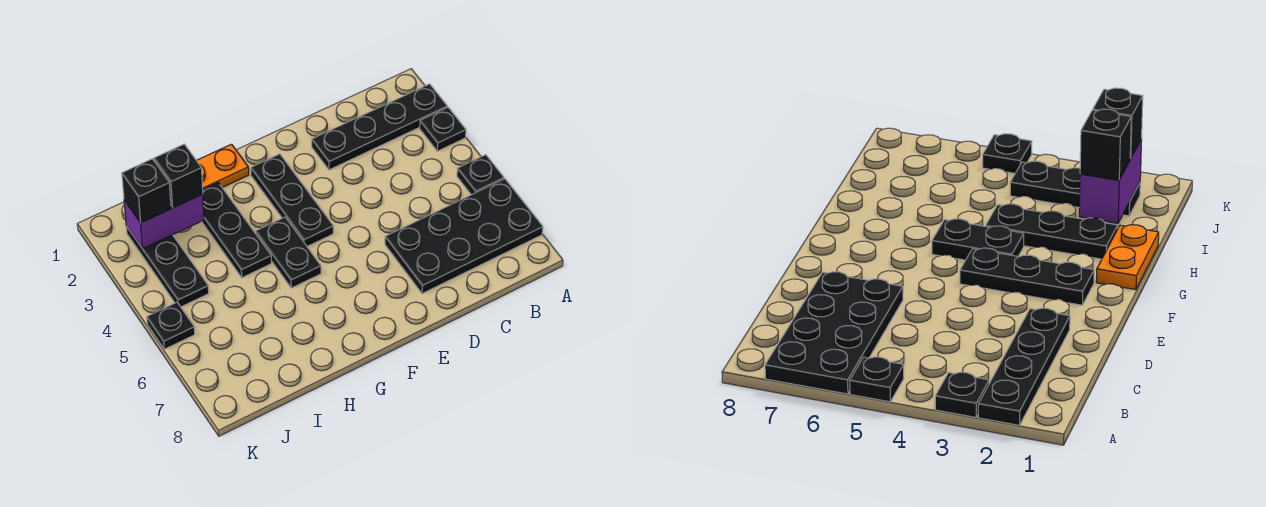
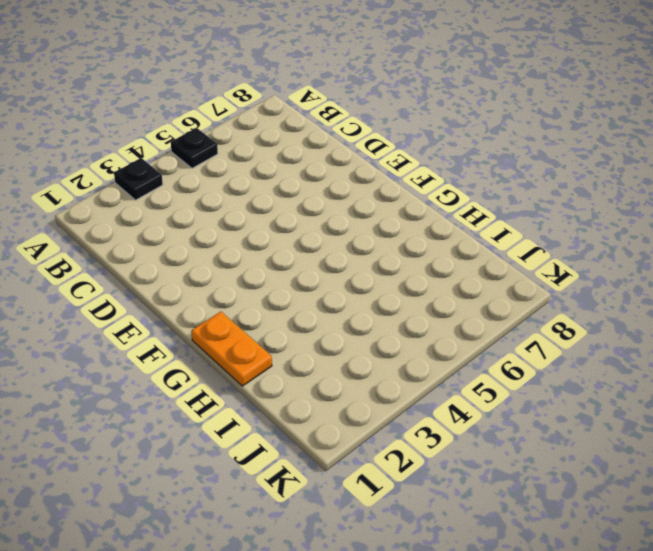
none -> black plate A2:D2 level 1
none -> black plate A6:D7 level 1
none -> black plate F2:F4 level 1

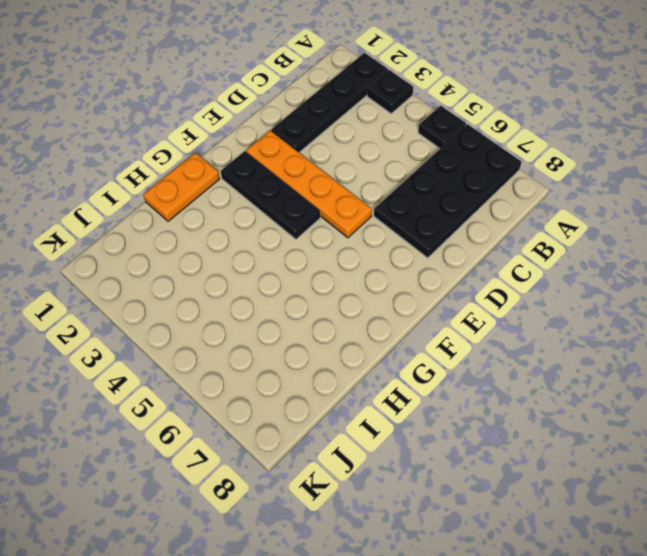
orange plate E2:E5 level 1 -> none
none -> black plate G4:G5 level 1
none -> black plate H2:H4 level 1
none -> black plate J2:J4 level 1

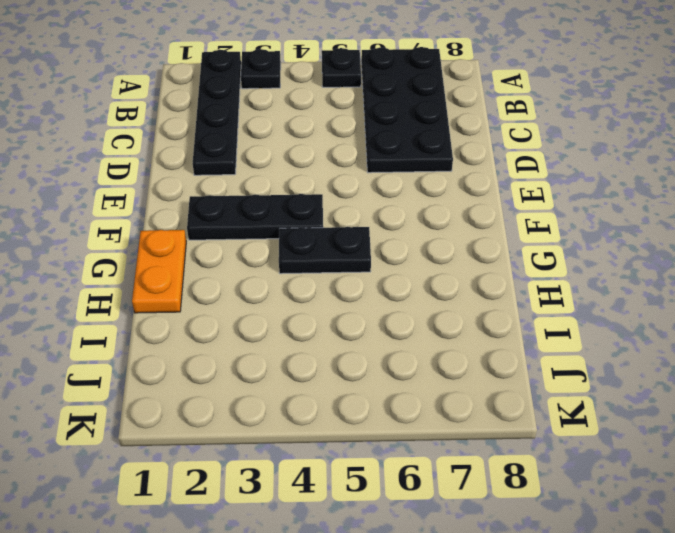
none -> black plate H2:H4 level 1
none -> black plate J2:J4 level 1
none -> black plate K5 level 1

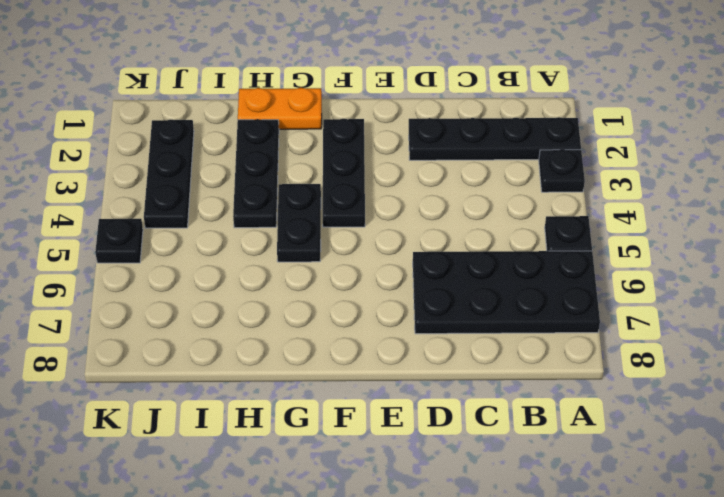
none -> purple brick I2:J2 level 2
none -> black brick I2 level 3
none -> black brick J2 level 3

